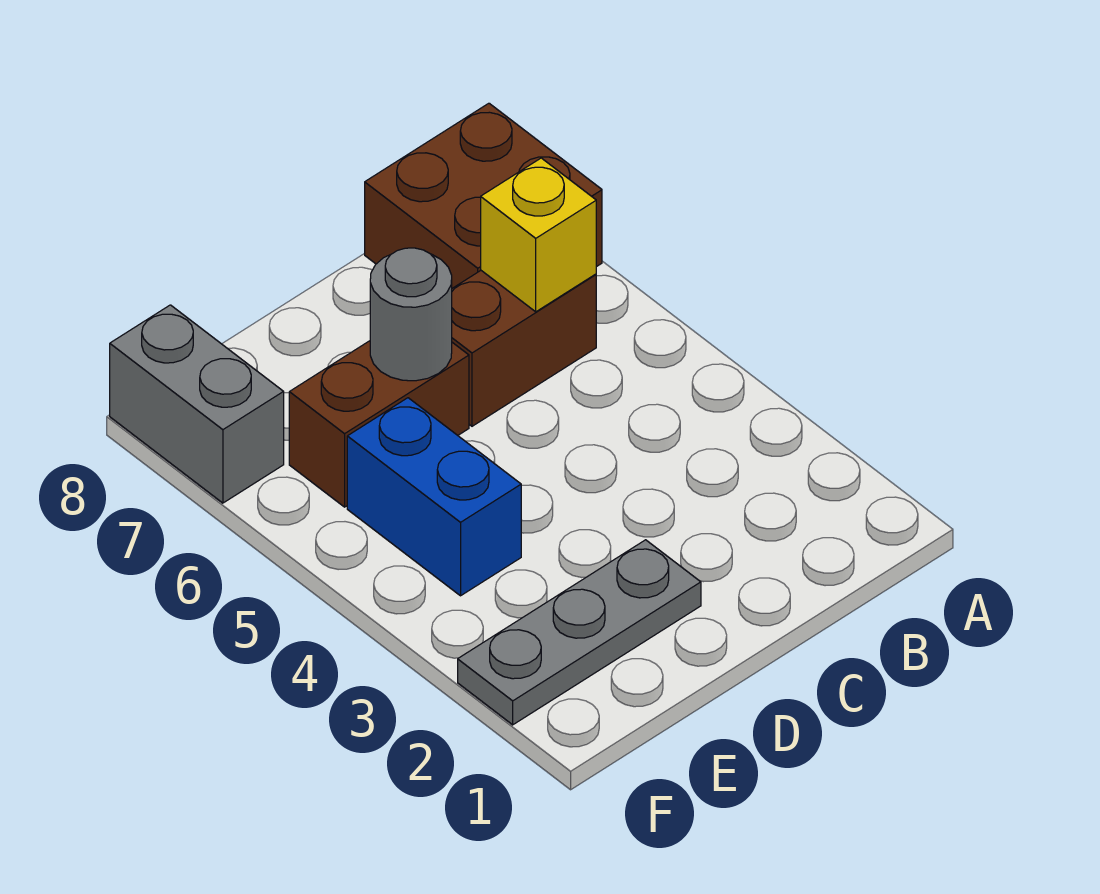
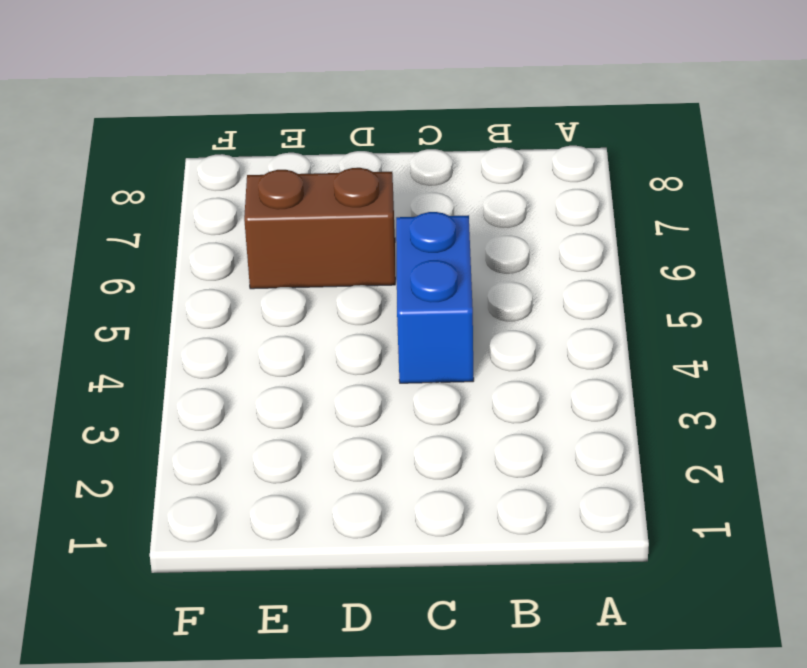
blue brick C4:C5 level 1 -> blue brick E4:E5 level 1
none -> brown brick A7:B8 level 1
none -> brown brick B6:C6 level 1

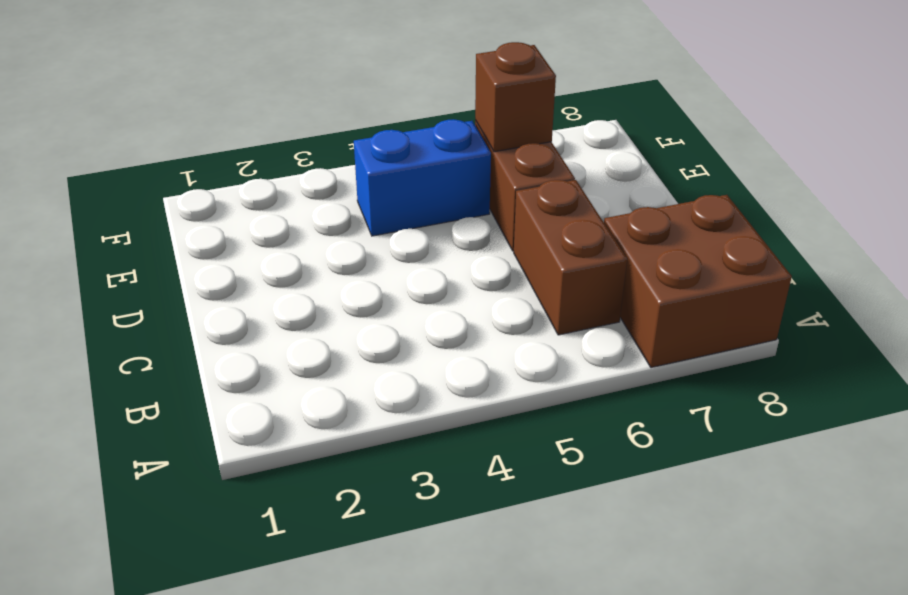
brown brick E6 level 2 -> none
none -> grey plate D2:F2 level 1
none -> grey brick F7:F8 level 1

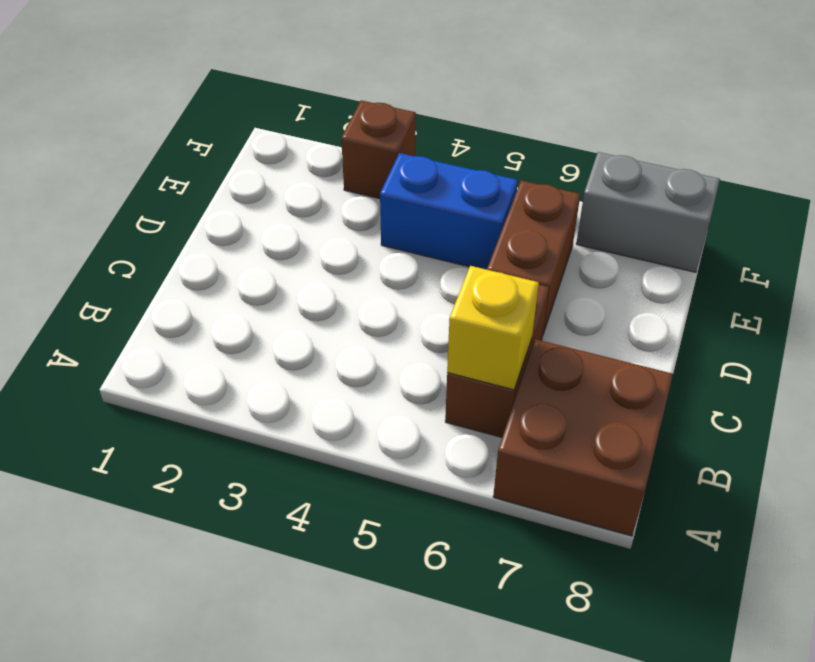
brown brick F3 level 1 -> none
none -> grey plate D2:F2 level 1
none -> grey round brick D6 level 2

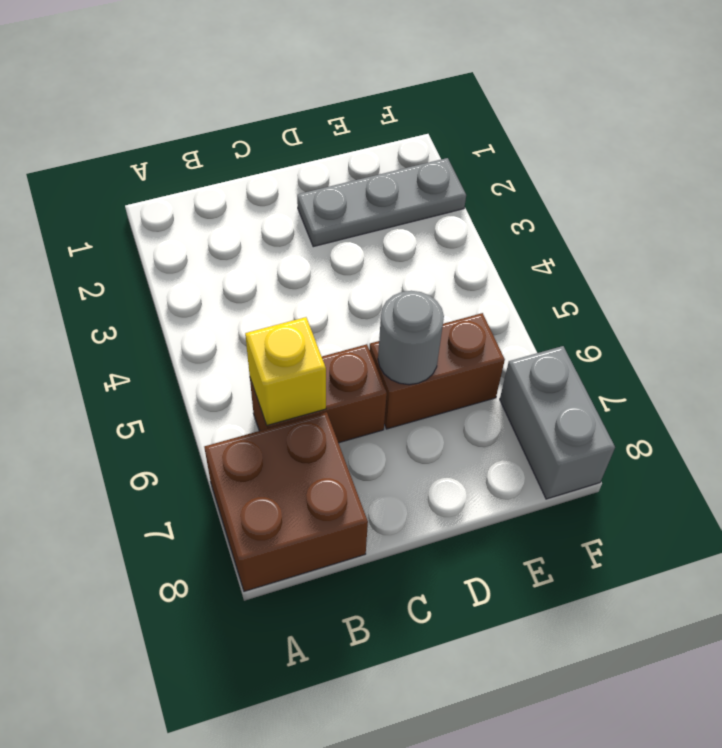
none -> blue brick E4:E5 level 1

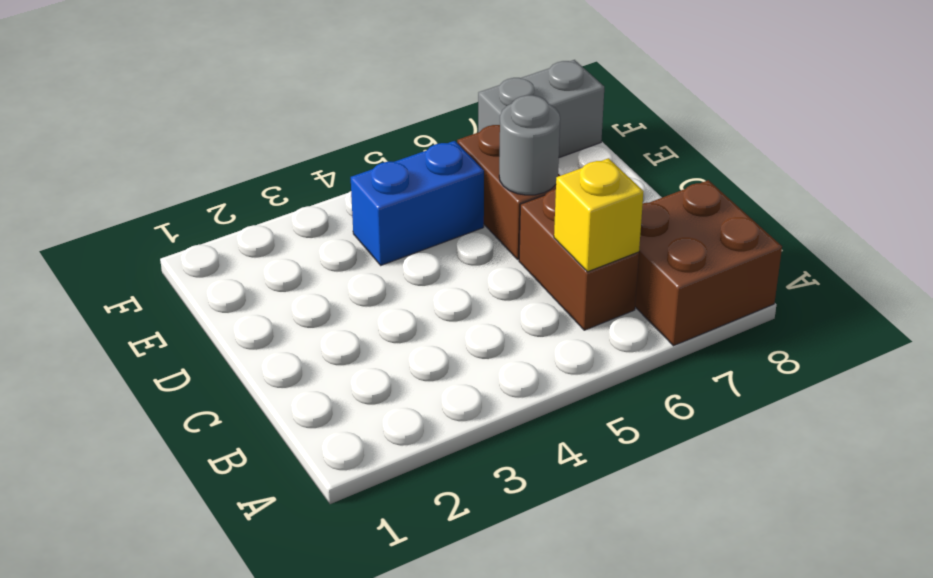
none -> grey plate D2:F2 level 1

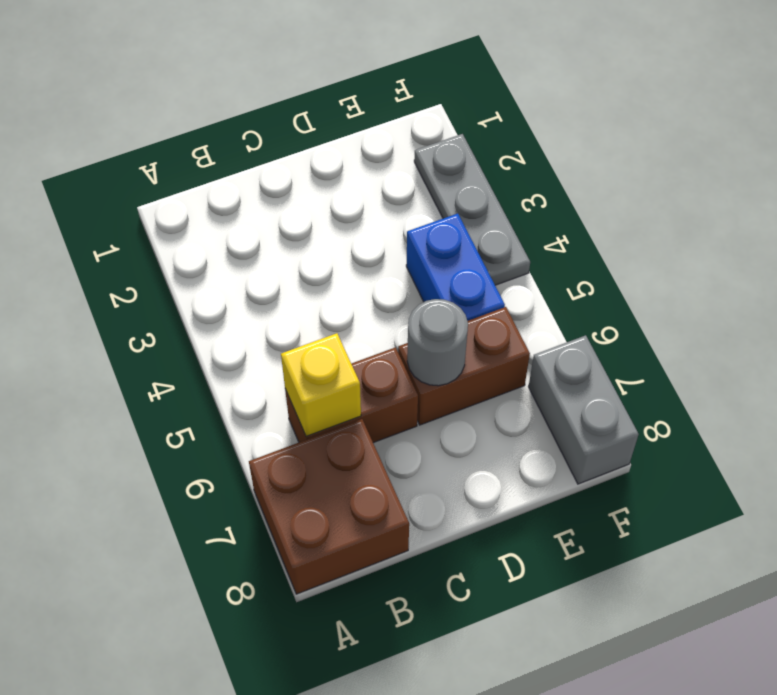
grey plate F2:F4 level 1 -> grey plate D2:F2 level 1

